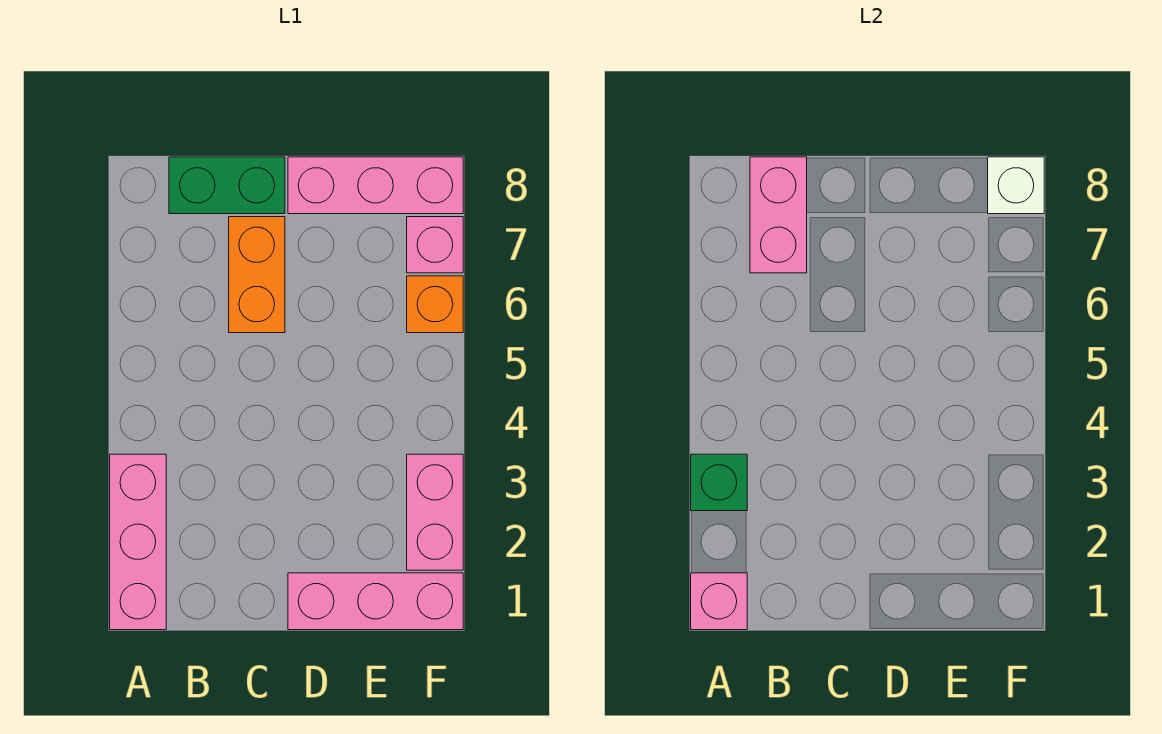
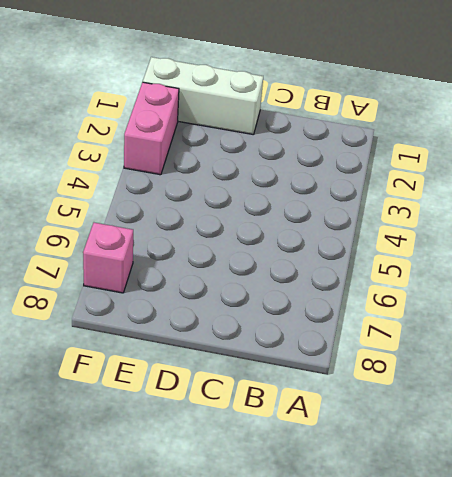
white brick D1:F1 level 1 -> pink brick D1:F1 level 1
none -> pink brick A1:A3 level 1
none -> green brick B8:C8 level 1
none -> orange brick C6:C7 level 1

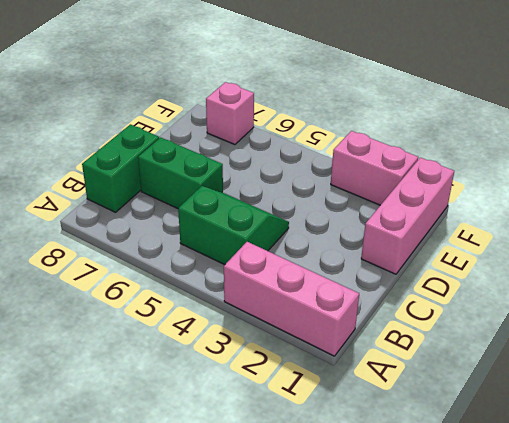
green slope B4:C5 level 1 top B -> none
green brick C6:C7 level 1 -> orange brick C6:C7 level 1
none -> pink brick D8:F8 level 1
none -> orange brick F6 level 1
none -> pink brick A1 level 2

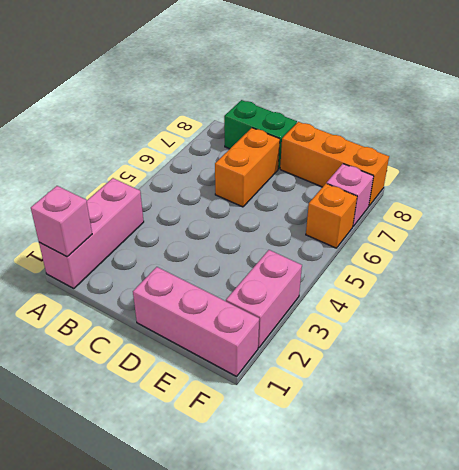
orange brick D8:F8 level 1 -> pink brick D8:F8 level 1
none -> green brick A3 level 2
none -> pink brick B7:B8 level 2
none -> white brick F8 level 2

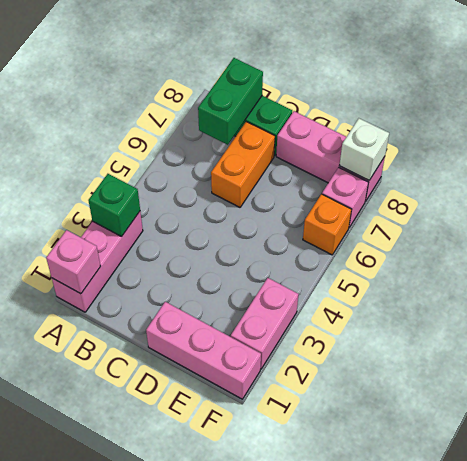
green brick B7:B8 level 2 -> pink brick B7:B8 level 2

